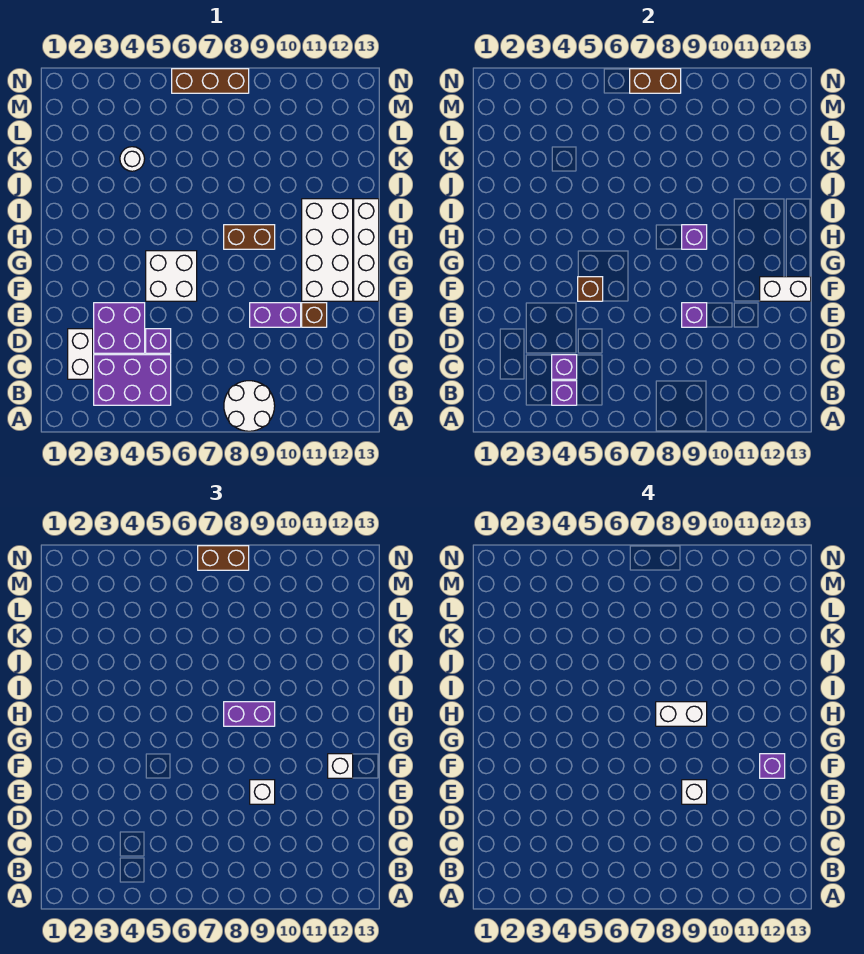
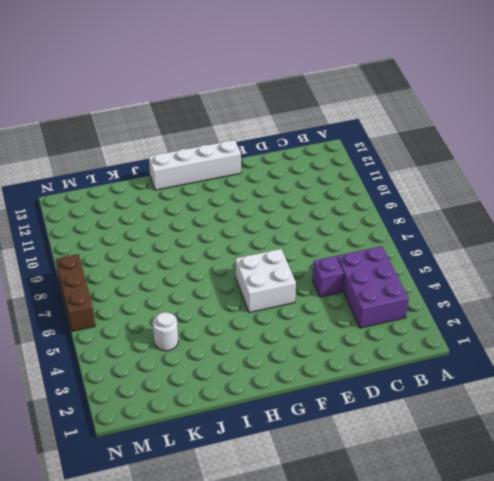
none -> white round brick A8:B9 level 1
none -> white brick C2:D2 level 1
none -> purple brick D3:E4 level 1

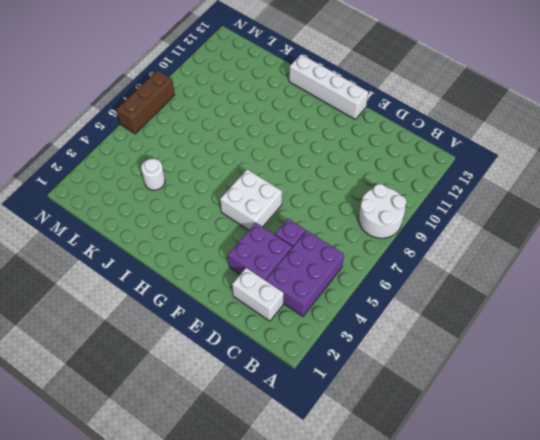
none -> purple brick E9:E10 level 1
none -> brown brick E11 level 1
none -> white brick F11:I12 level 1

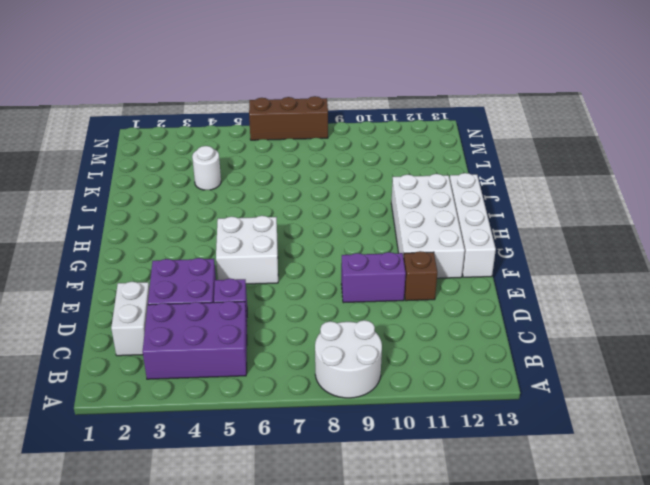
none -> brown brick H8:H9 level 1
none -> purple brick B4 level 2
none -> purple brick C4 level 2

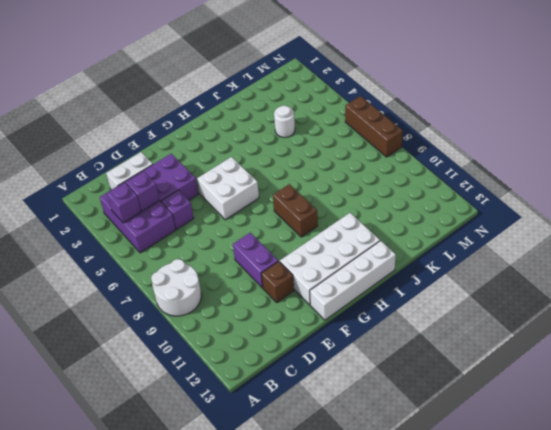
none -> purple brick E9 level 2
none -> brown brick F5 level 2
none -> white brick F12:F13 level 2

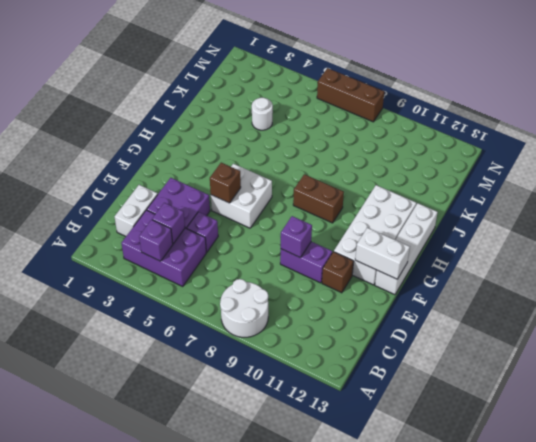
none -> purple brick H9 level 2
none -> brown brick N7:N8 level 2
none -> white brick E9 level 3

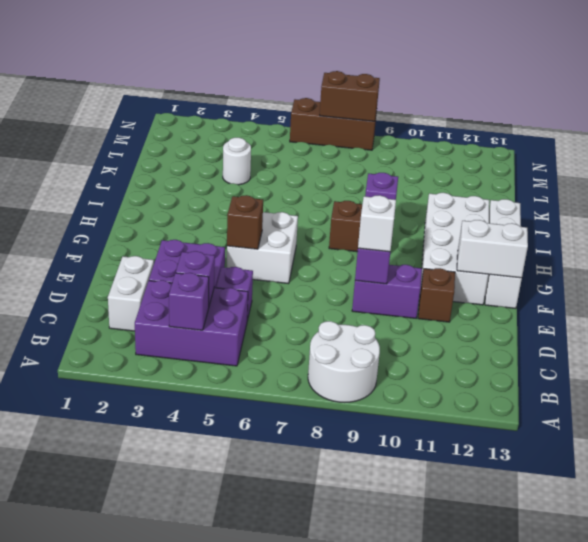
none -> white brick F12 level 3
none -> purple brick H8:H9 level 3
none -> brown brick N7:N8 level 3

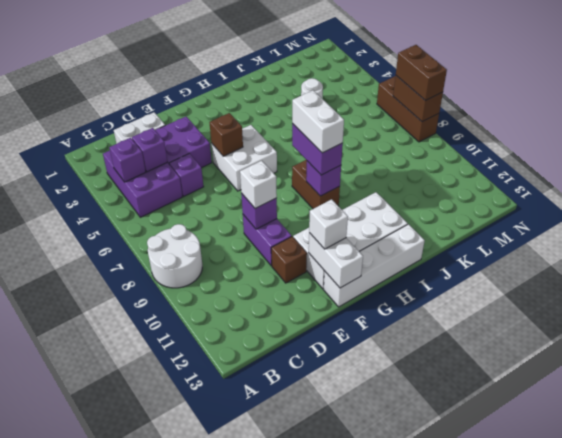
none -> white brick E9 level 4
none -> purple brick F12 level 4

